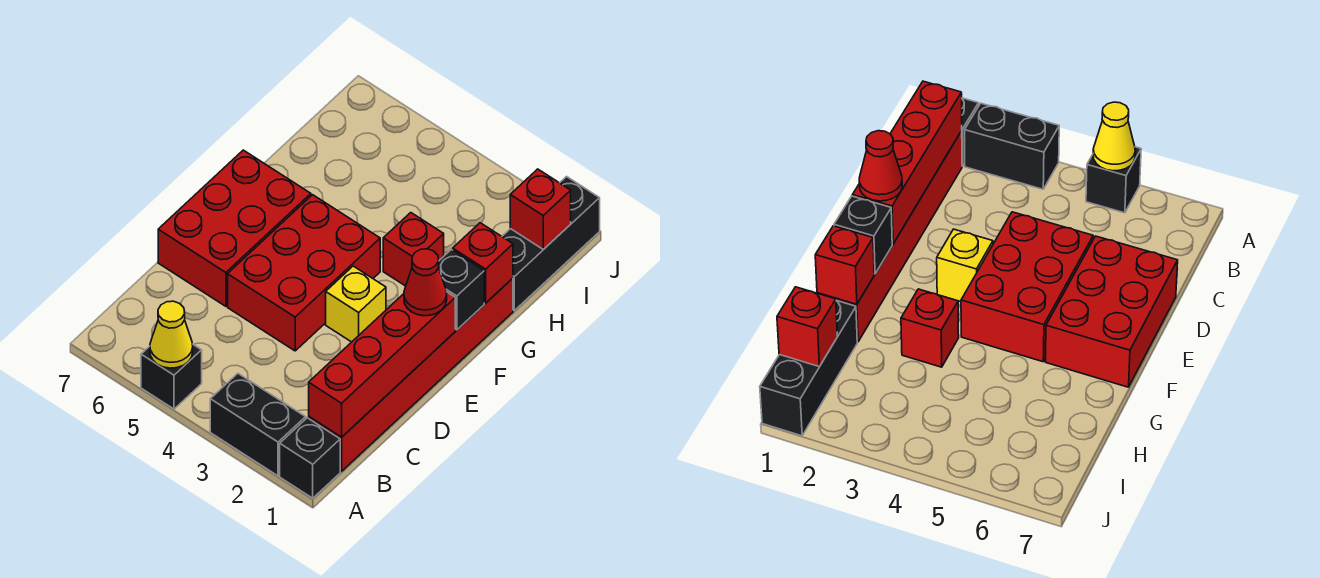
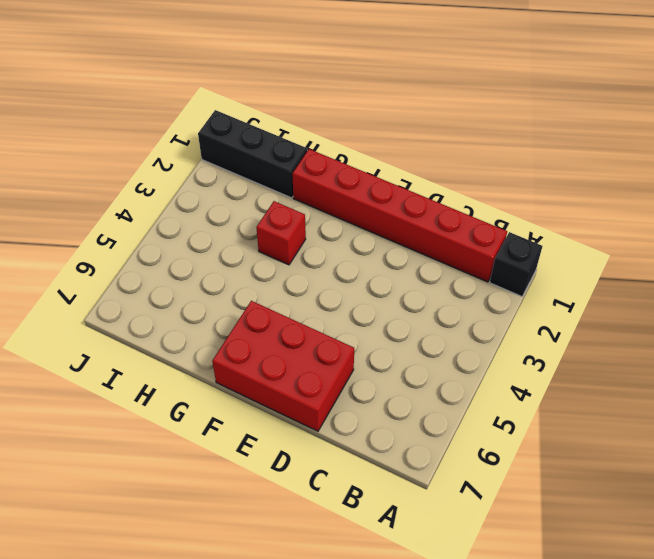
none -> black brick A2:A3 level 1
none -> black brick A5 level 1
none -> red brick D4:F5 level 1

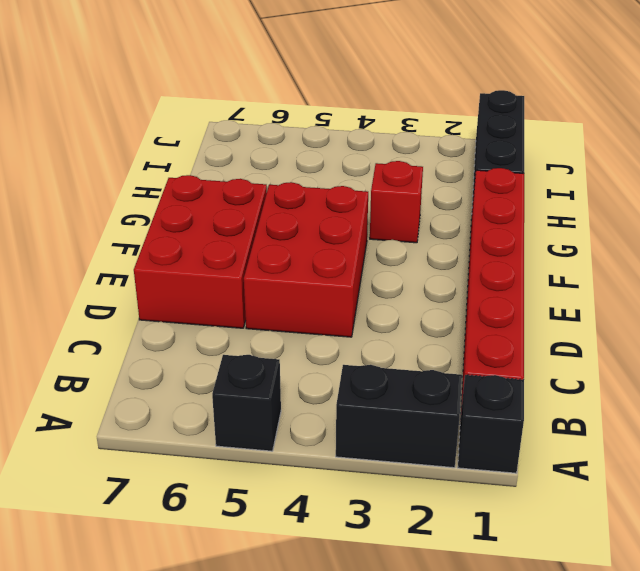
none -> yellow brick E3 level 1
none -> yellow cone A5 level 2
none -> red brick B1:E1 level 2

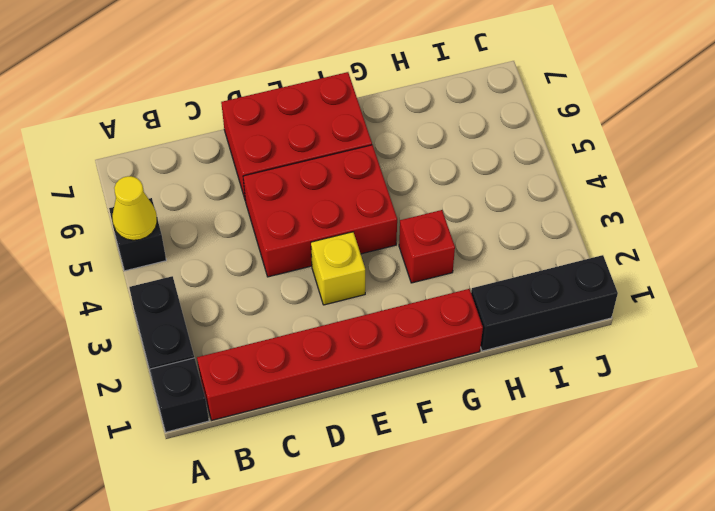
none -> red brick B1:E1 level 2
none -> black brick F1 level 2
none -> red brick G1 level 2

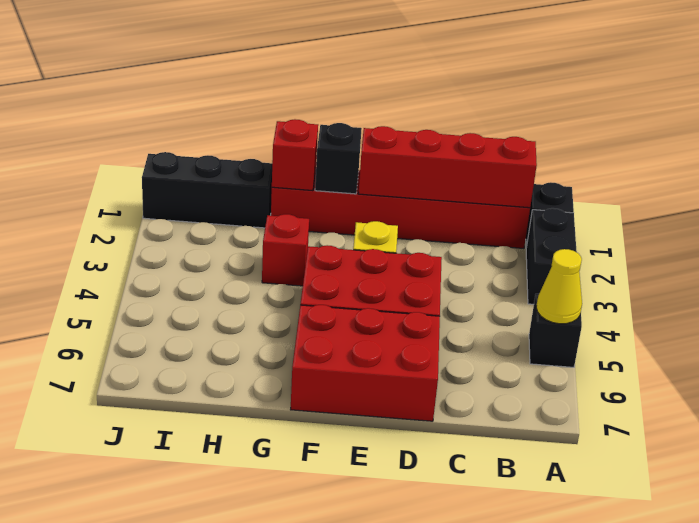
none -> red brick I1 level 2
none -> red cone E1 level 3

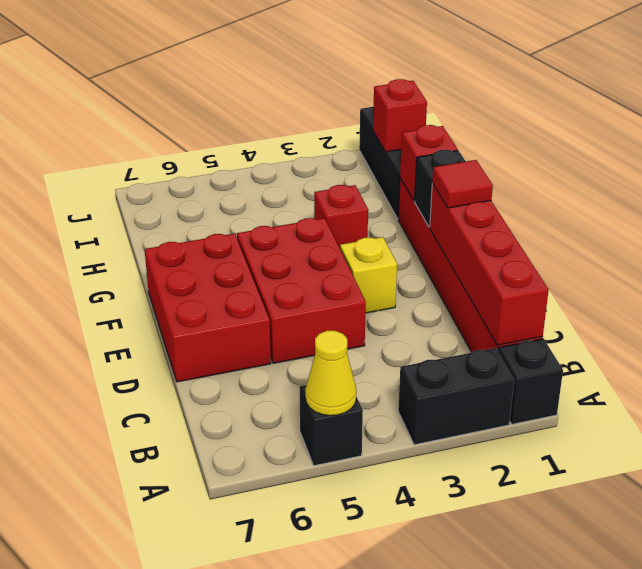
red tile E1 level 3 -> red cone E1 level 3

